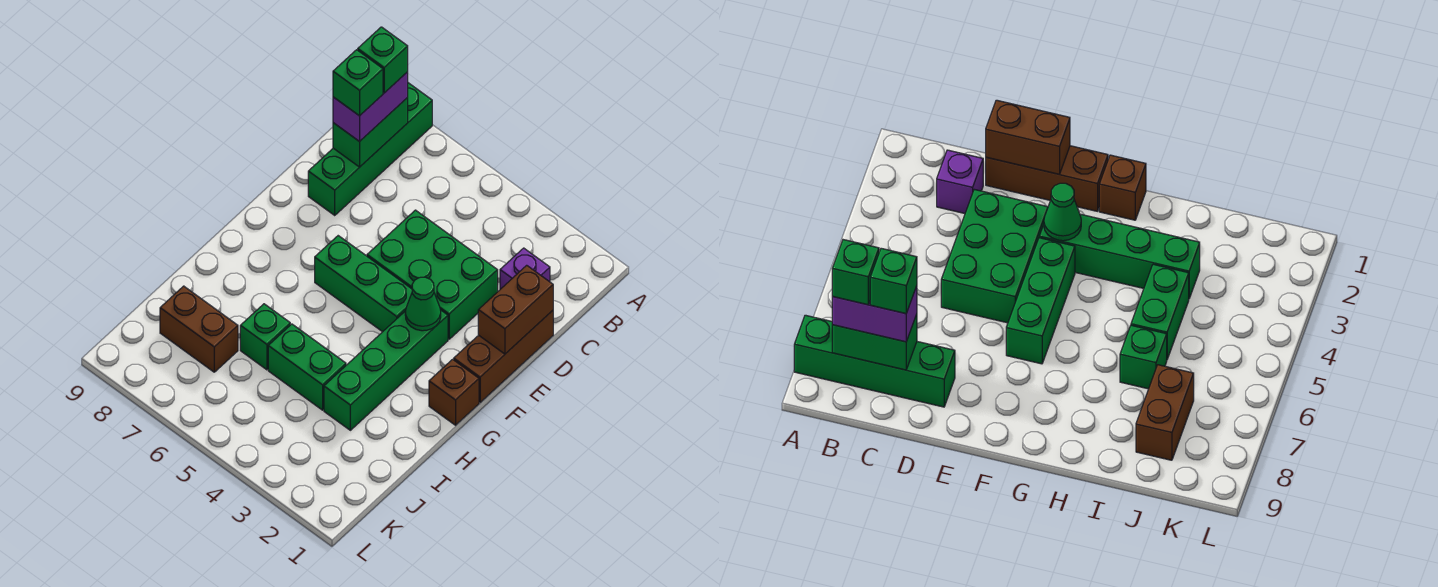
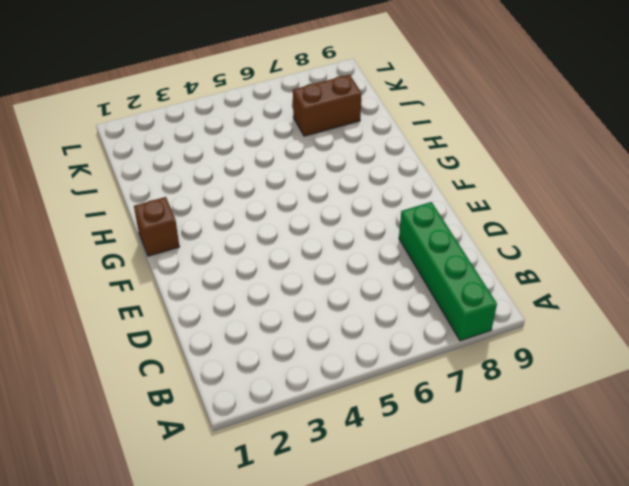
none -> purple brick C2 level 1
none -> brown brick D1:F1 level 1
none -> green brick D3:E5 level 1

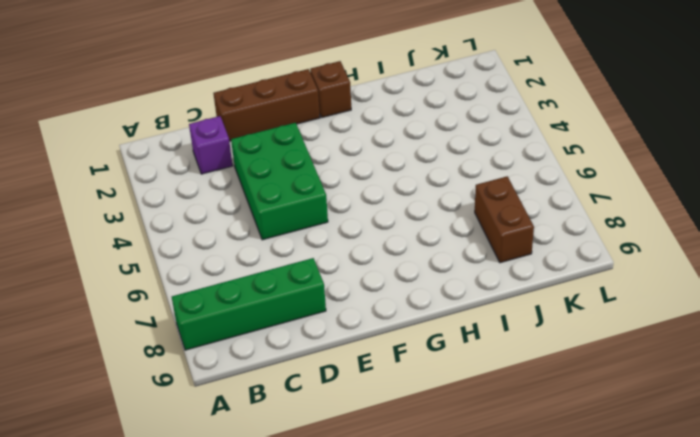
none -> green brick F3:I3 level 1
none -> green brick F4:F6 level 1
none -> green brick I4:I5 level 1

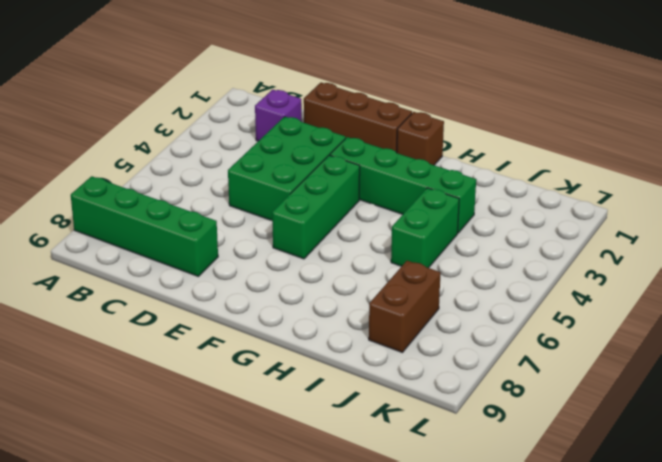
none -> green brick I6 level 1
none -> green brick B8:C8 level 2
none -> brown brick D1:E1 level 2

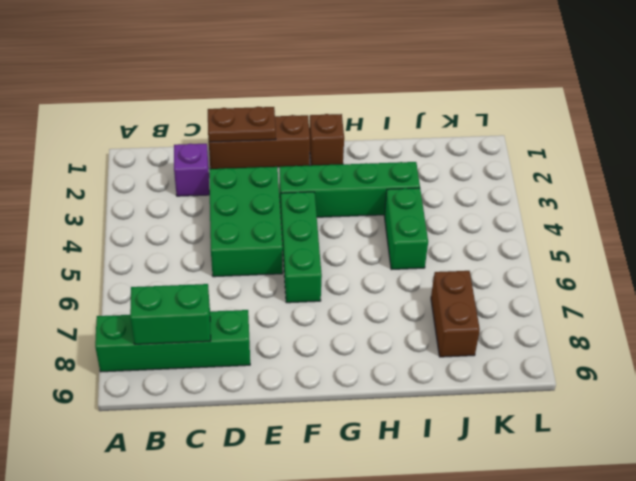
brown plate D1:E1 level 2 -> brown brick D1:E1 level 2
none -> green brick I6 level 1
none -> green cone F3 level 2
none -> purple brick B8:C8 level 3

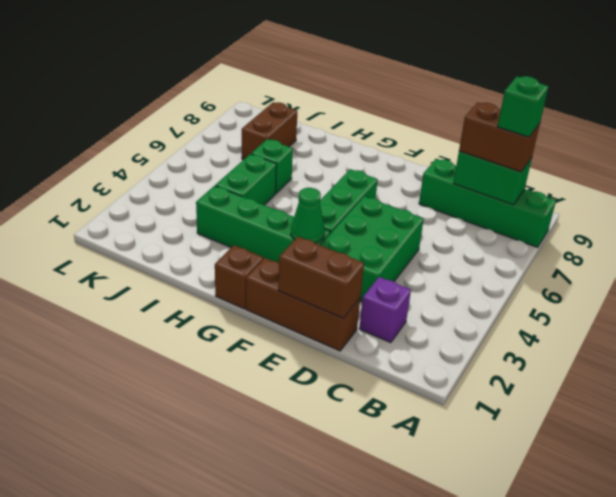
brown brick B8:C8 level 3 -> purple brick B8:C8 level 3
none -> green brick C8 level 4

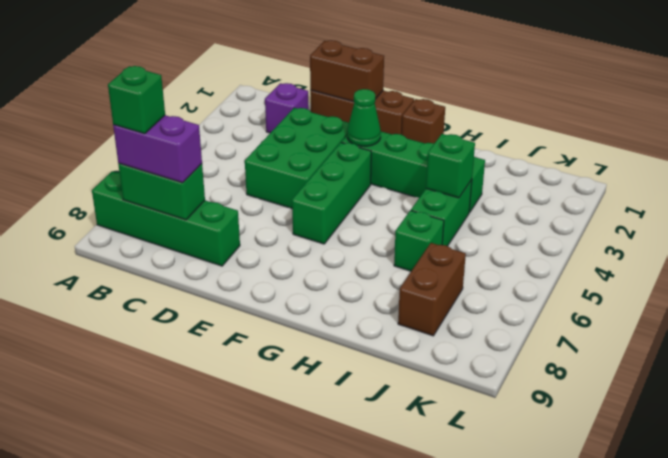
green brick I4 level 2 -> green brick C8 level 4

